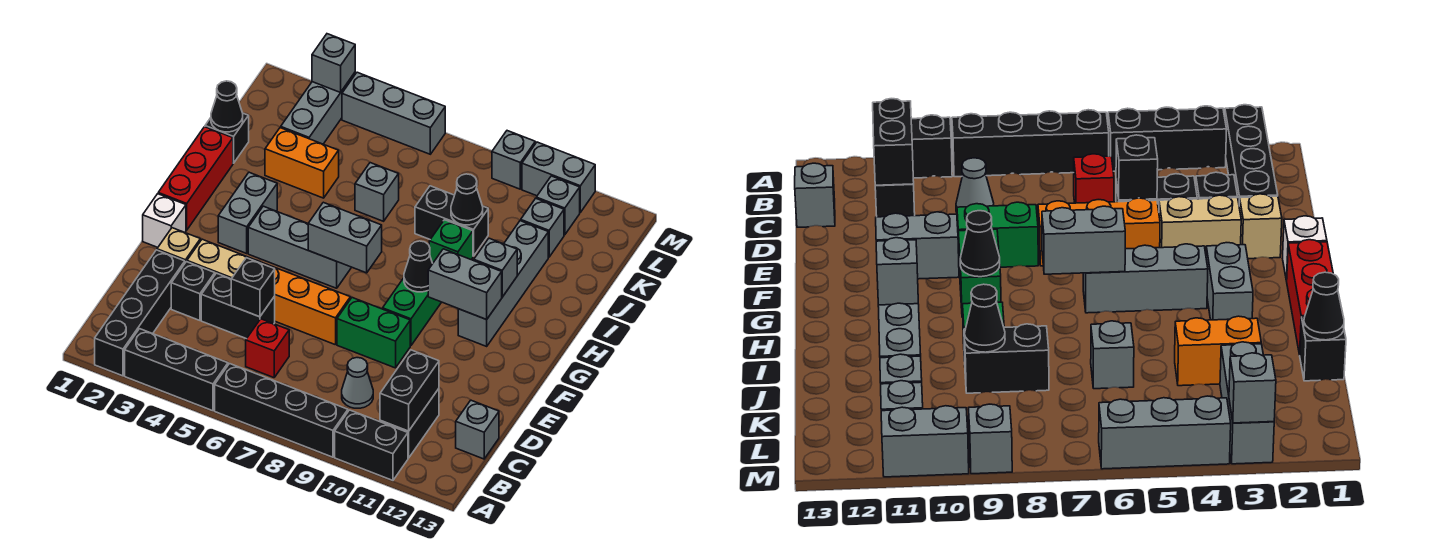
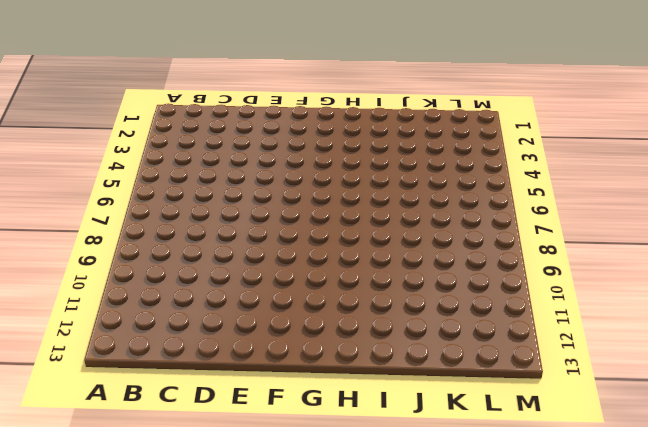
none -> black brick A2:D2 level 1
none -> black brick A3:A5 level 1
none -> black brick A6:A9 level 1
none -> black brick A10:A11 level 1

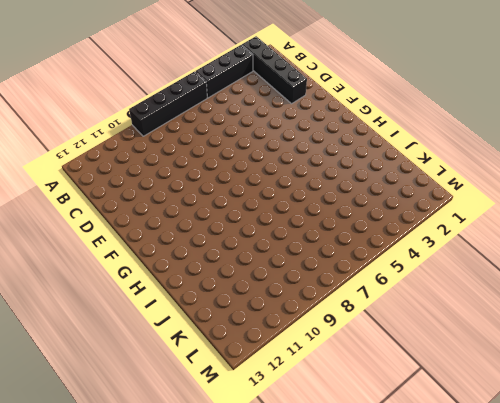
none -> black brick A10:A11 level 1
none -> black brick B11:C11 level 1
none -> red brick C6 level 1
none -> grey cone C9 level 1

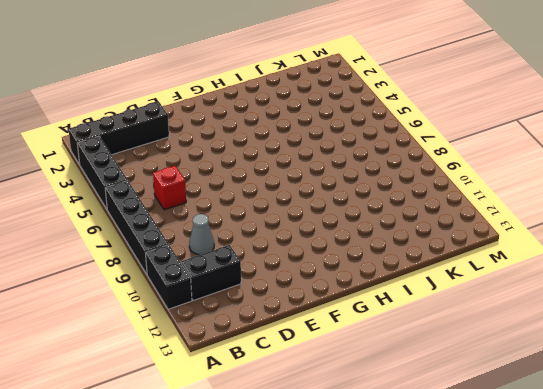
none -> grey brick C13 level 1
none -> black brick D3 level 1
none -> black brick D4:D5 level 1
none -> tan brick E2 level 1

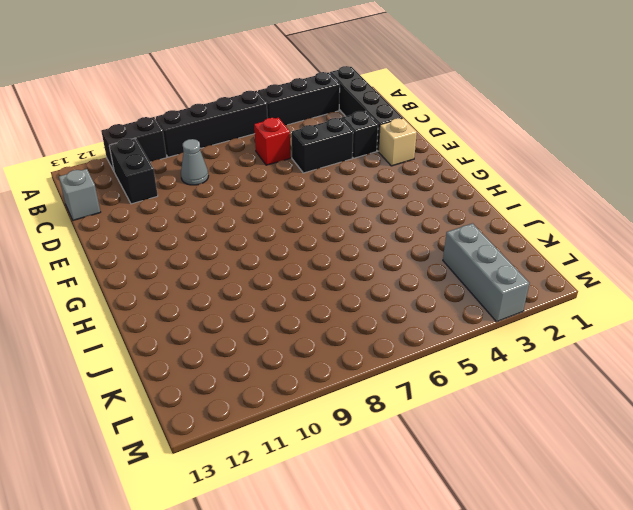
none -> tan brick E3:E4 level 1
none -> orange brick E5:E7 level 1
none -> green brick E8:E9 level 1
none -> white brick F1 level 1

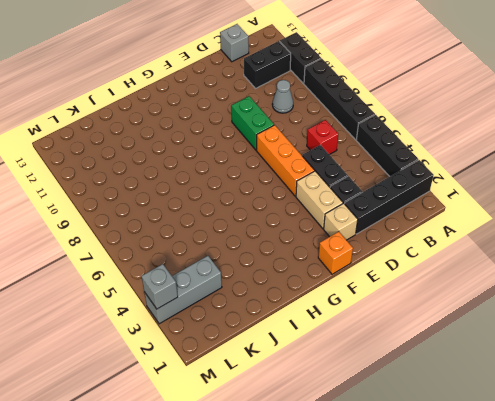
orange brick F1 level 1 -> white brick F1 level 1
none -> green brick F9:G9 level 1
none -> red brick G1:I1 level 1
none -> grey brick G3:H3 level 1
none -> grey brick G4:G6 level 1

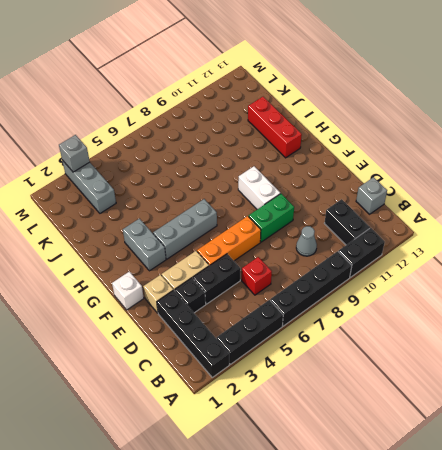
white brick F9:G9 level 1 -> green brick F9:G9 level 1
red brick H12:J12 level 1 -> red brick G1:I1 level 1
none -> grey brick G11:J11 level 1
none -> green brick I9 level 1
none -> black brick J1 level 1
none -> orange brick J3:J4 level 1

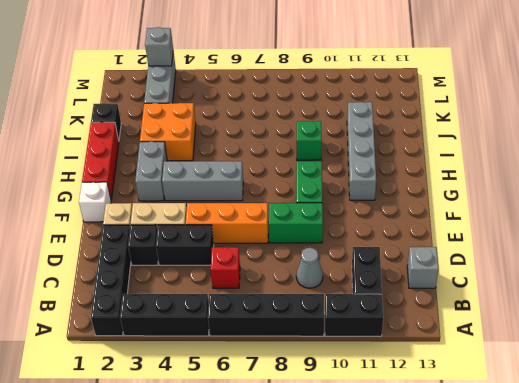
orange brick I3:J4 level 1 -> orange brick J3:J4 level 1
none -> grey brick J6 level 1
none -> black brick J8:J9 level 1
none -> grey brick K11 level 1
none -> grey brick L11 level 1

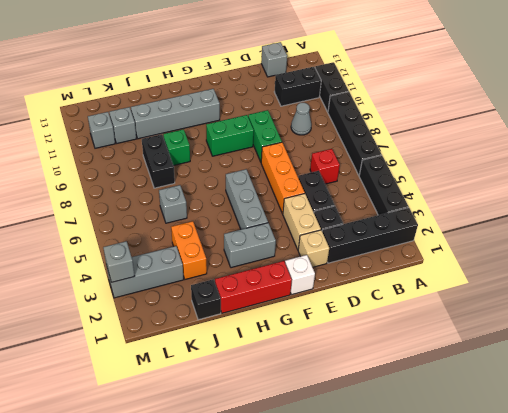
none -> grey brick M4:M6 level 1
none -> grey brick M9 level 1
none -> grey brick M10:M11 level 1
none -> black brick B11:C11 level 2

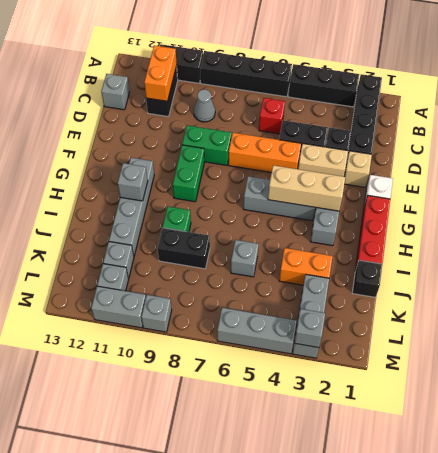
orange brick B11:C11 level 2 -> black brick B11:C11 level 2
tan brick G3:G5 level 2 -> none
none -> black brick D5 level 2
none -> grey brick G6:G7 level 2
none -> black cone G9 level 2
none -> grey brick G10:G11 level 2

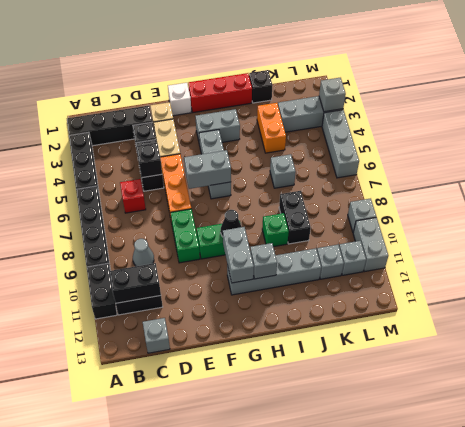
grey brick F6:G6 level 2 -> grey brick G6:G7 level 2
none -> black cone J1 level 2
none -> black cone J9 level 2

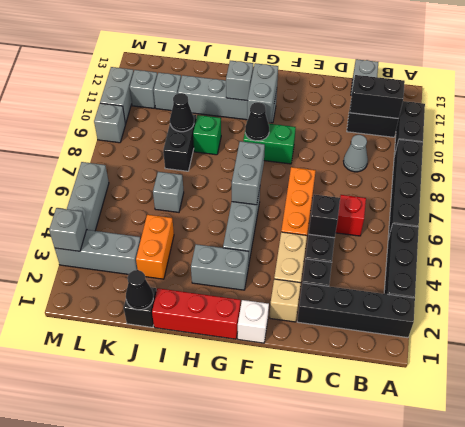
none -> green brick E8:E9 level 1

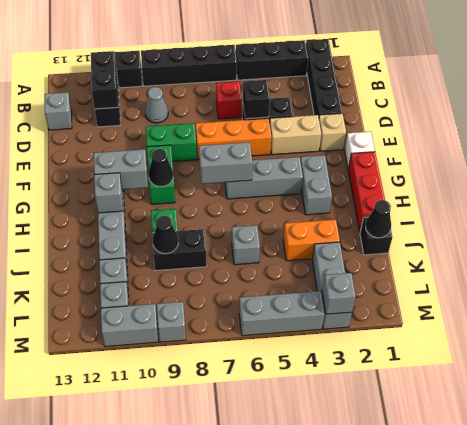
none -> black brick D3 level 1

